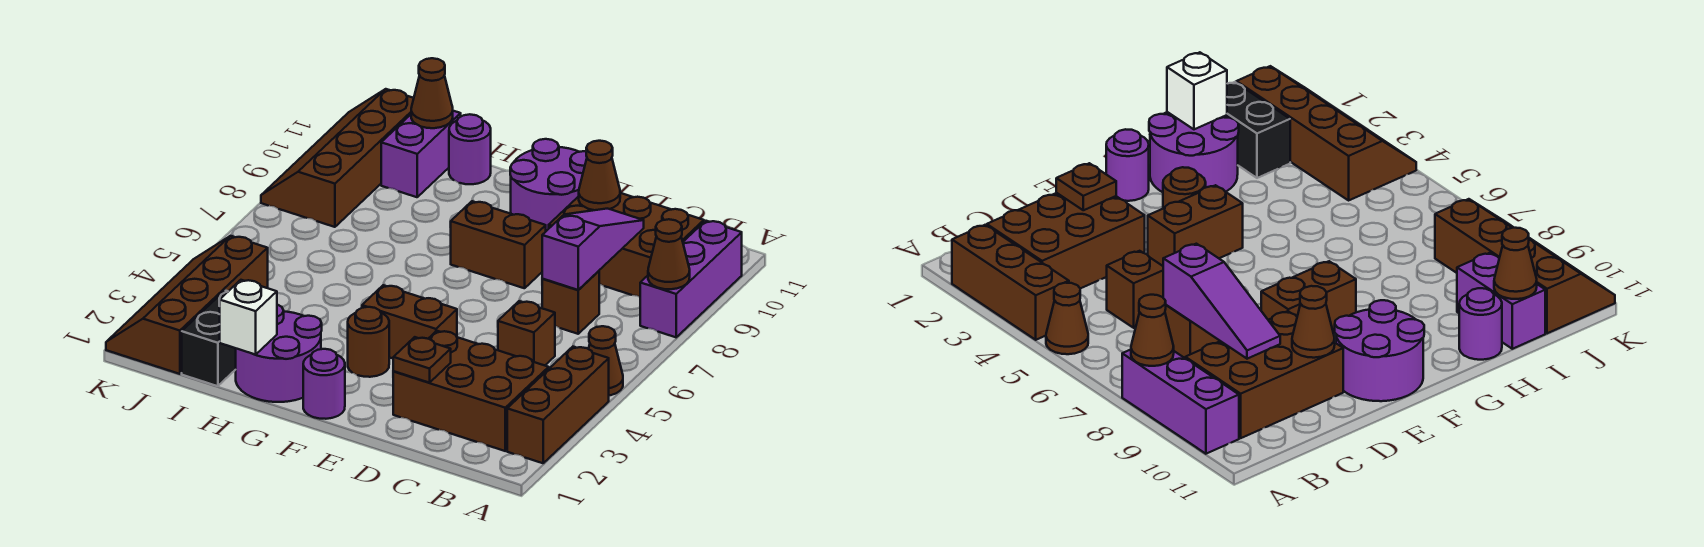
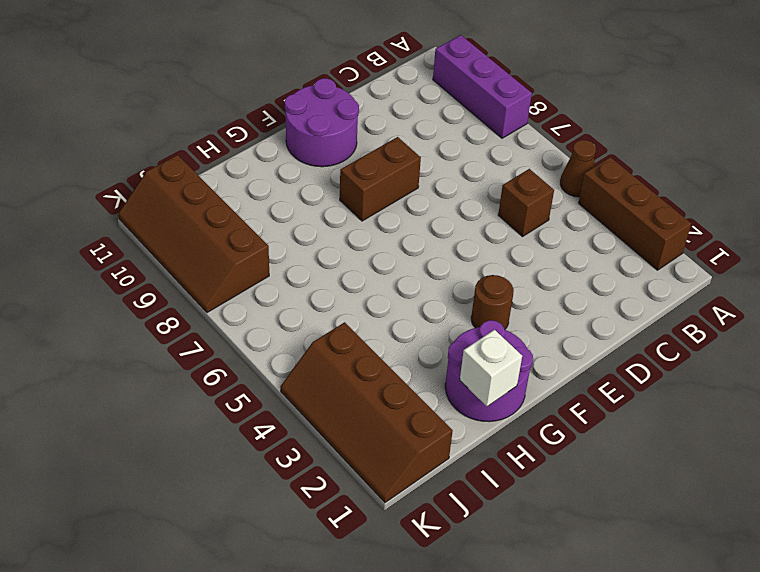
none -> brown brick B2:D3 level 1
none -> brown brick B9:D10 level 1
none -> brown brick C7 level 1

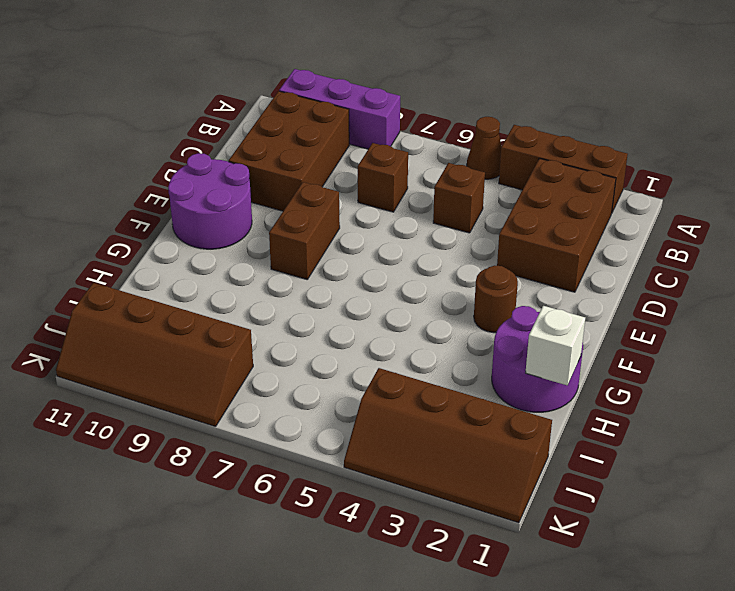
none -> brown brick E4:F4 level 1
none -> purple round brick F1 level 1
none -> purple round brick H11 level 1

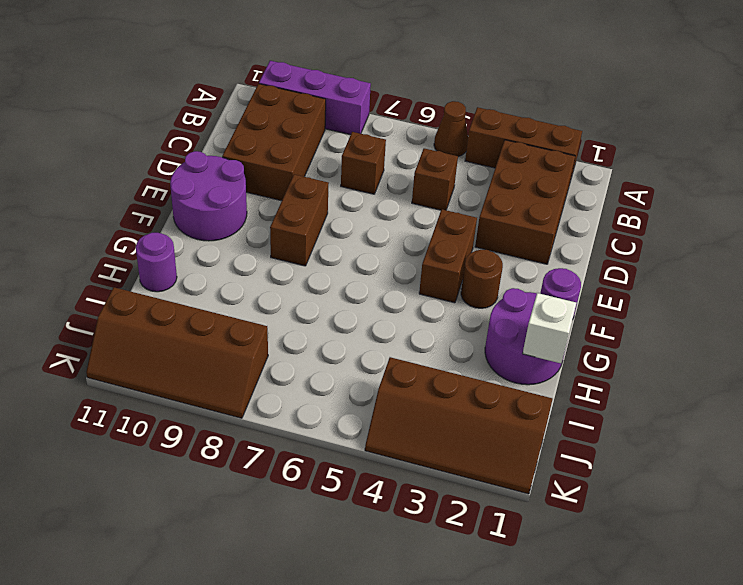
none -> black brick I1:I2 level 1
none -> purple brick I10:I11 level 1
none -> brown cone A8 level 2

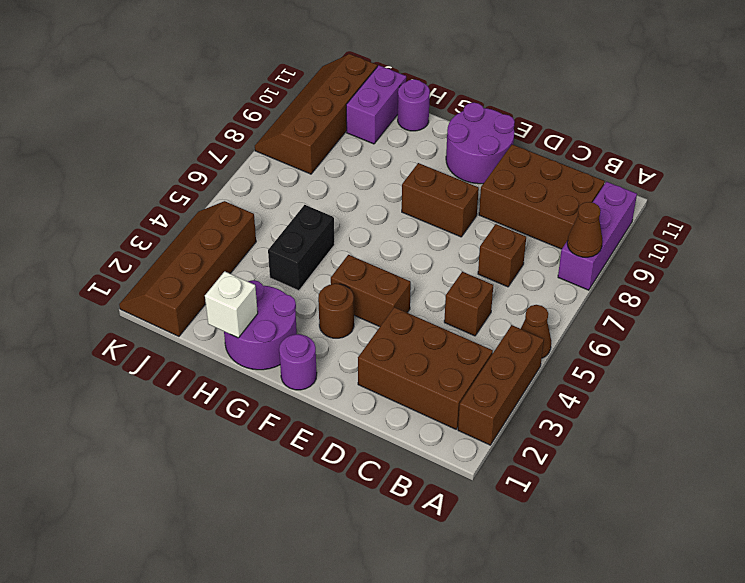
black brick H4:H5 level 1 -> black brick I1:I2 level 1
none -> purple slope C7:C9 level 2 top 7
none -> brown plate D2 level 2
none -> brown cone D10 level 2

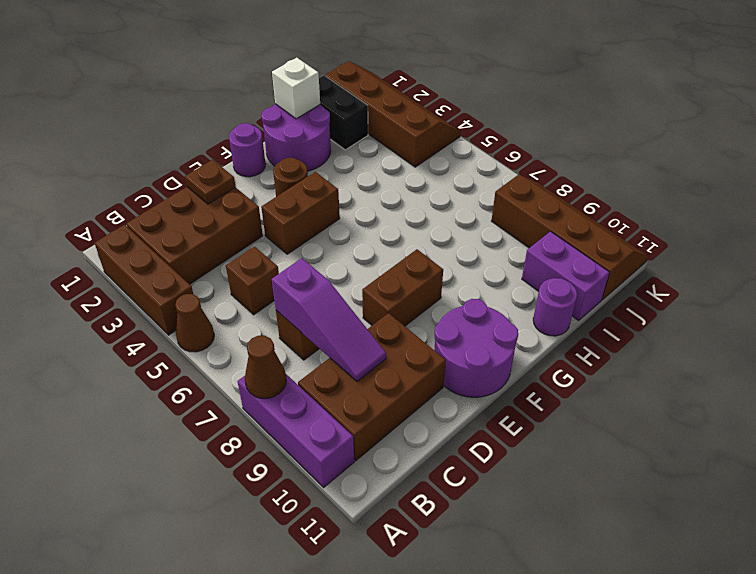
none -> brown cone D10 level 2
none -> brown cone I11 level 2

